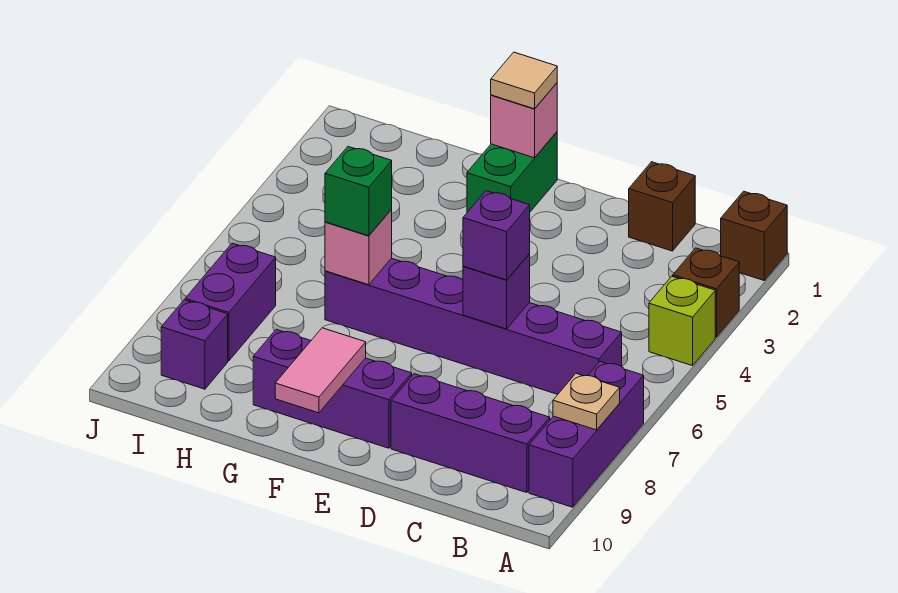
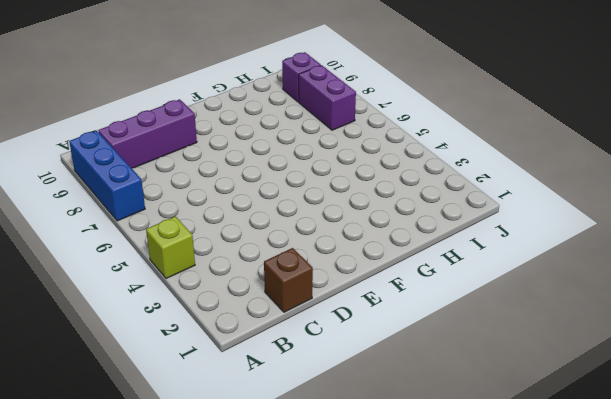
blue brick A7:A9 level 1 -> purple brick A7:A9 level 1
none -> brown brick A1 level 1
none -> brown brick A3 level 1
none -> purple brick B6:G6 level 1

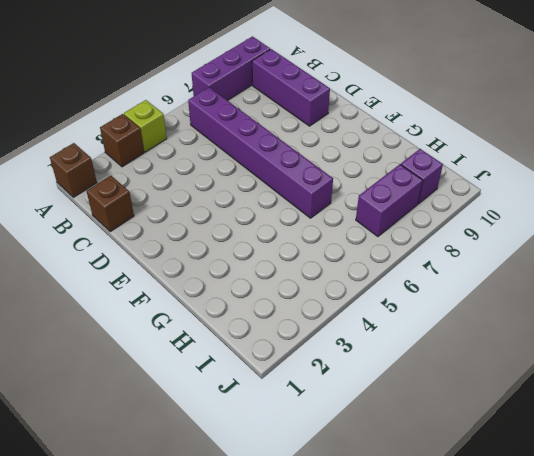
none -> purple brick E9:G9 level 1
none -> green brick F1:F2 level 1
none -> tan plate A8 level 2

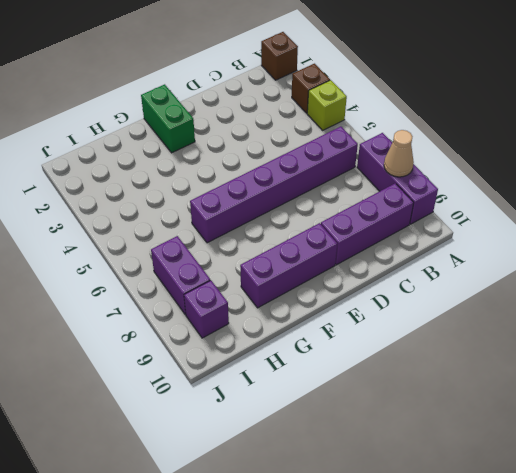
tan cone A8 level 2 -> tan plate A8 level 2
none -> brown brick C1 level 1
none -> purple brick D6 level 2
none -> pink brick F1 level 2

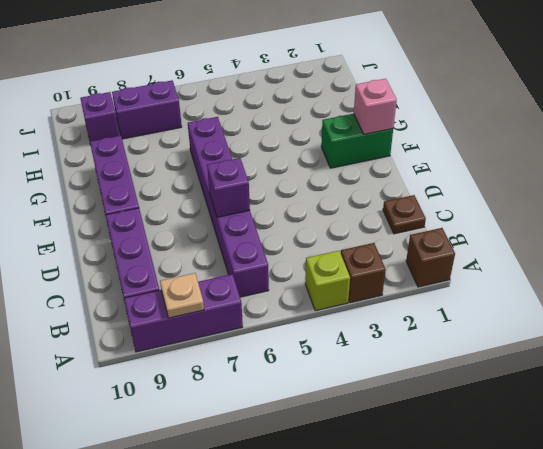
brown plate C1 level 1 -> brown brick C1 level 1
none -> pink tile F9:F10 level 2
none -> pink brick G6 level 2
none -> purple brick D6 level 3

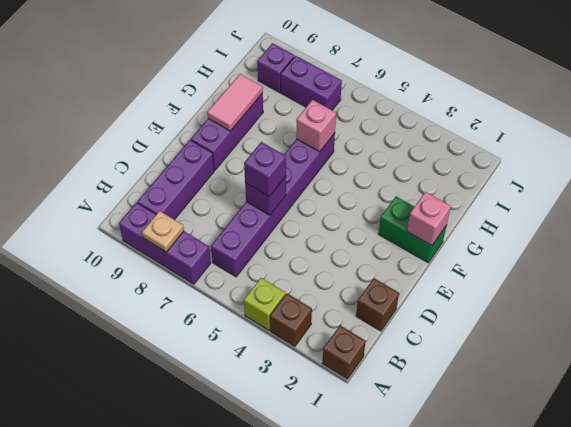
pink tile F9:G9 level 2 -> pink tile F9:F10 level 2
none -> tan tile F1 level 3
none -> green brick G6 level 3

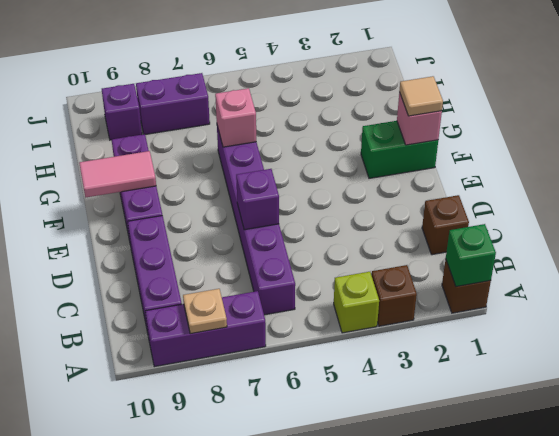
green brick A1 level 2 -> green brick G6 level 3
none -> purple brick D6 level 3

